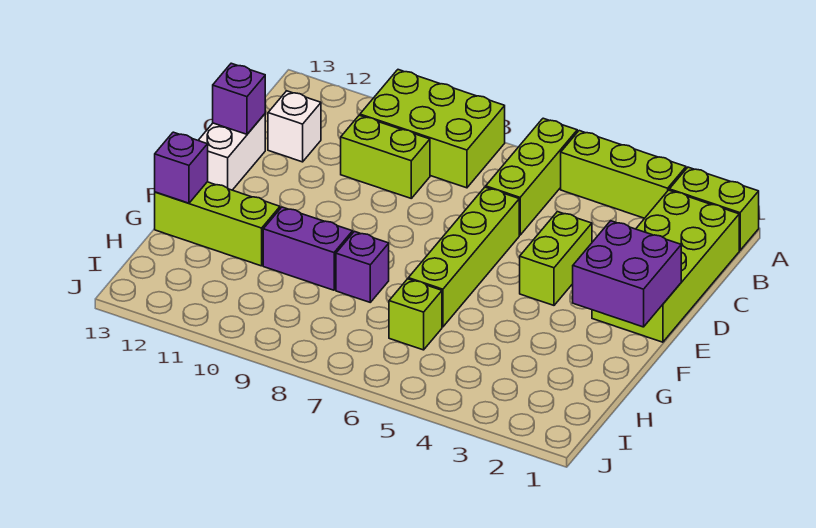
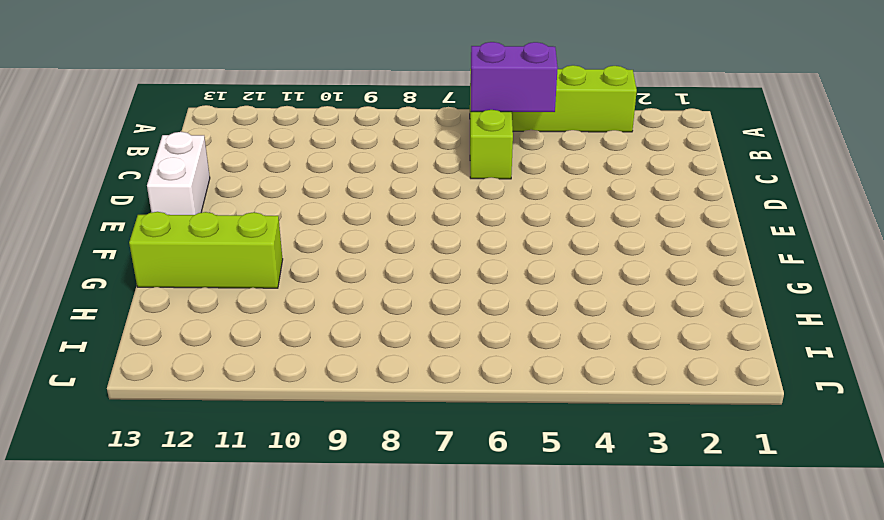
purple brick B5:B6 level 2 -> purple brick G9:G10 level 1
none -> lime brick A1:A2 level 1
none -> lime brick A8:B10 level 1
none -> lime brick B1:E2 level 1

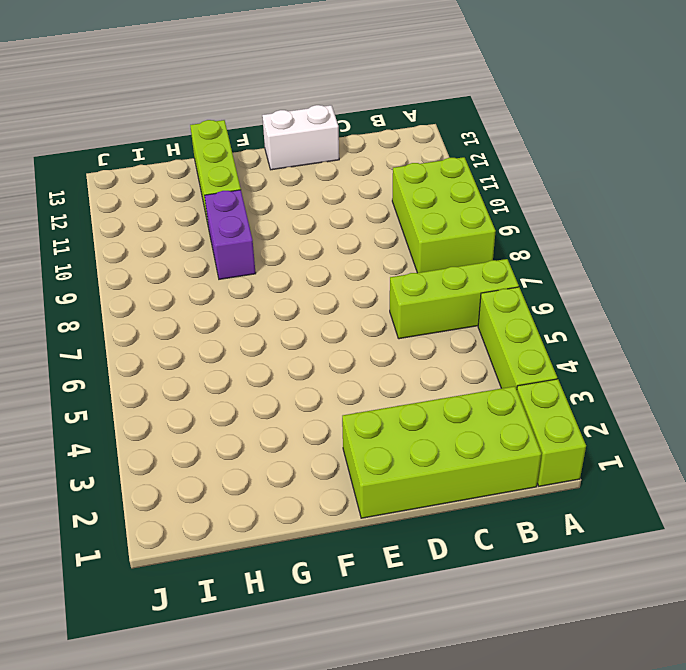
none -> lime brick C9:C10 level 1
none -> white brick C12 level 1
none -> lime brick D4:E4 level 1

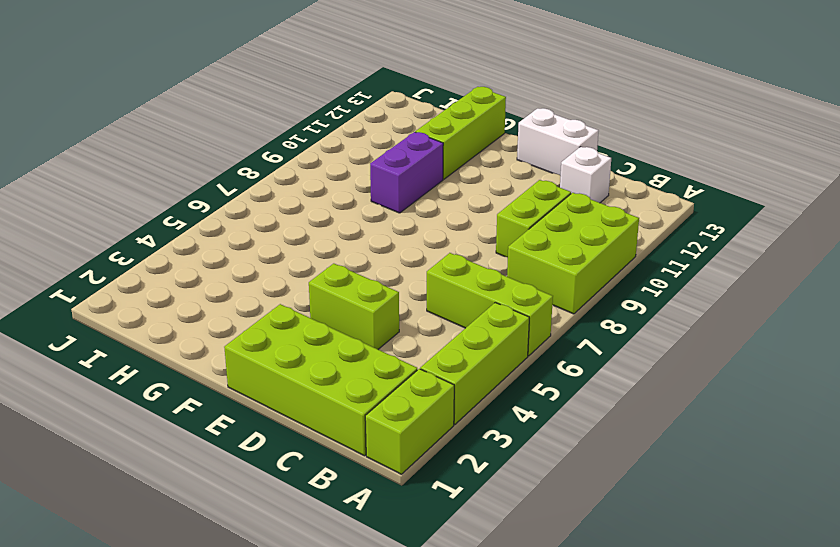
none -> lime brick D6:G6 level 1
none -> purple brick G8 level 1
none -> lime brick H6 level 1

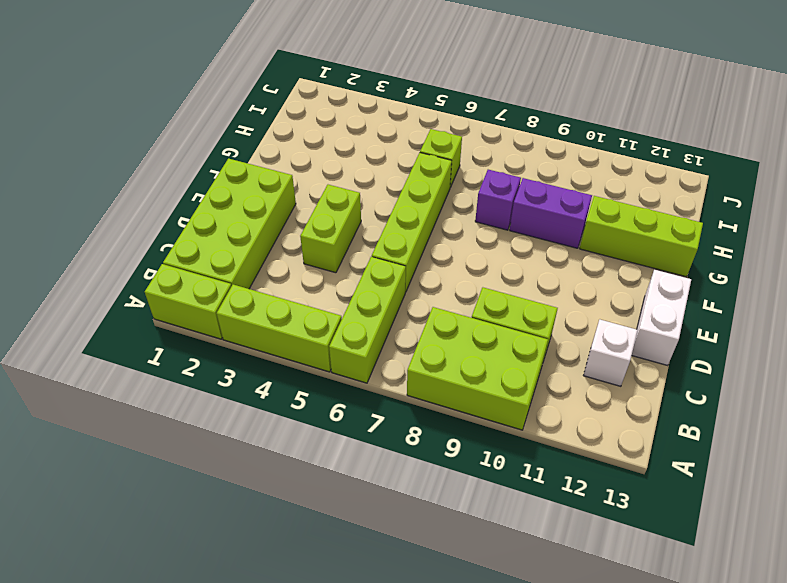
none -> purple brick D13 level 2
none -> purple brick E1:F2 level 2
none -> purple brick G13 level 2

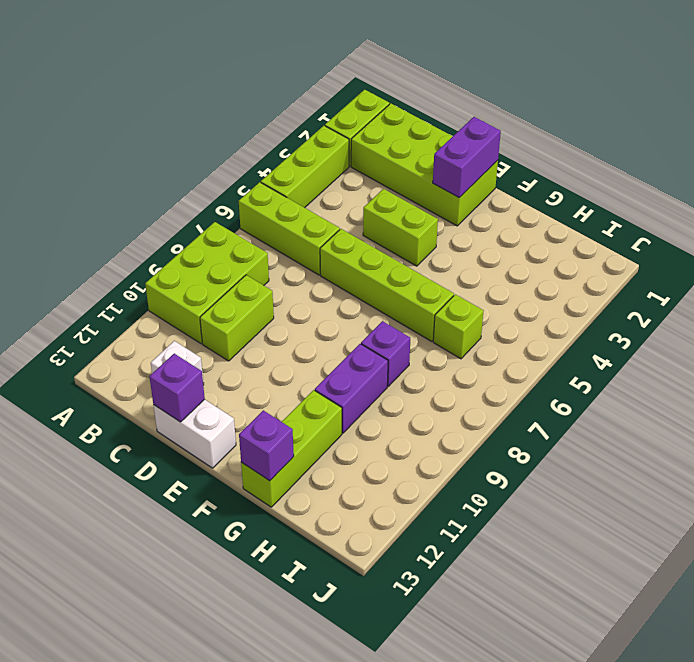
purple brick E1:E2 level 2 -> purple brick E1:F2 level 2

